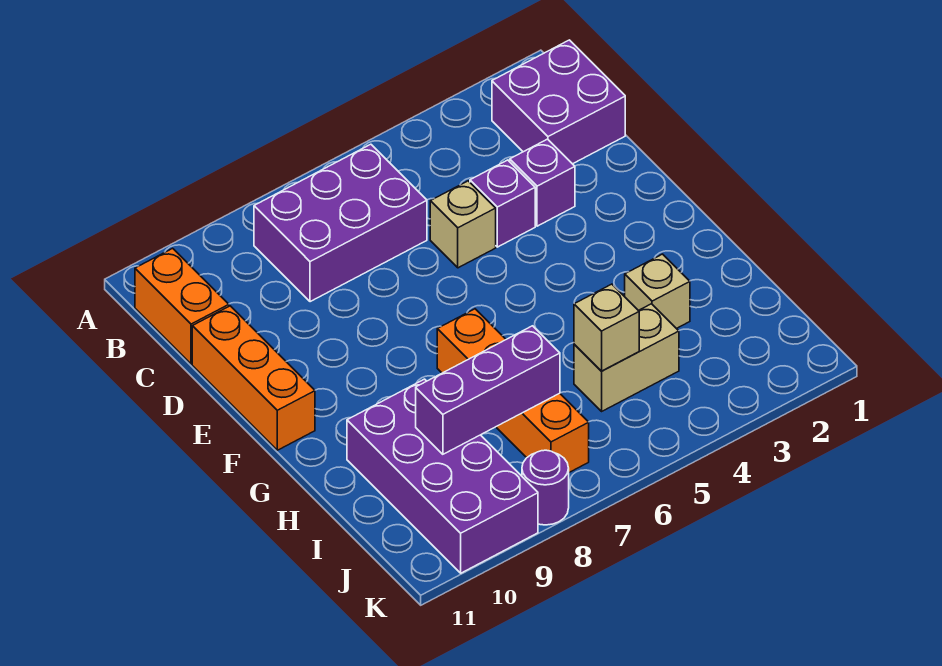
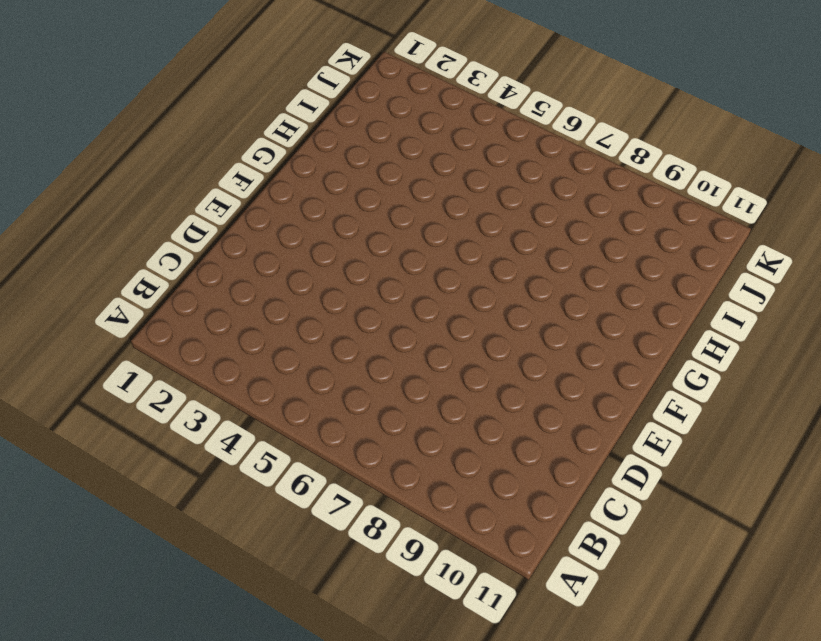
none -> purple brick B1:C2 level 1
none -> purple brick B6:C8 level 1
none -> orange brick B11:C11 level 1

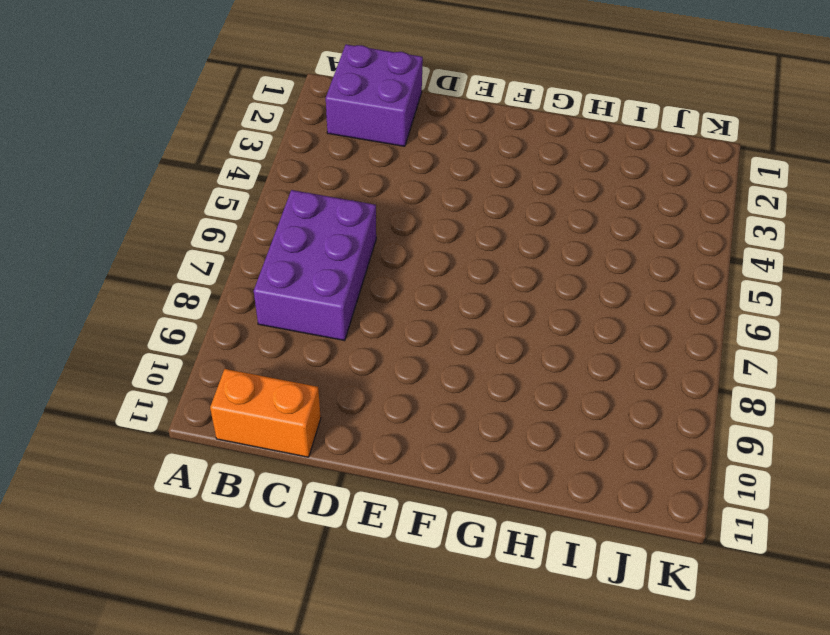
none -> purple brick D3 level 1
none -> purple brick D4 level 1
none -> tan brick D5 level 1

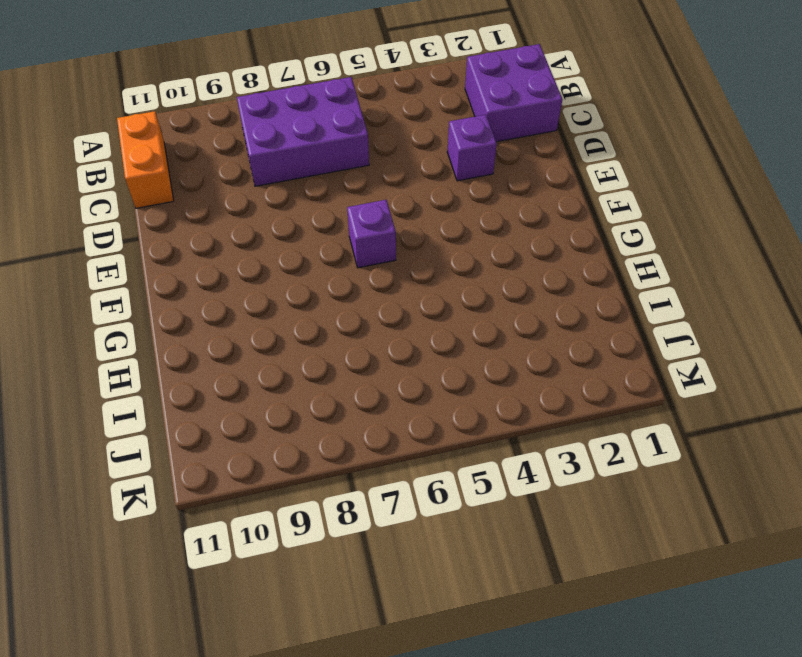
purple brick F6 level 1 -> purple brick D4 level 1
none -> tan brick D5 level 1
none -> orange brick D11:F11 level 1
none -> orange brick G7:J7 level 1

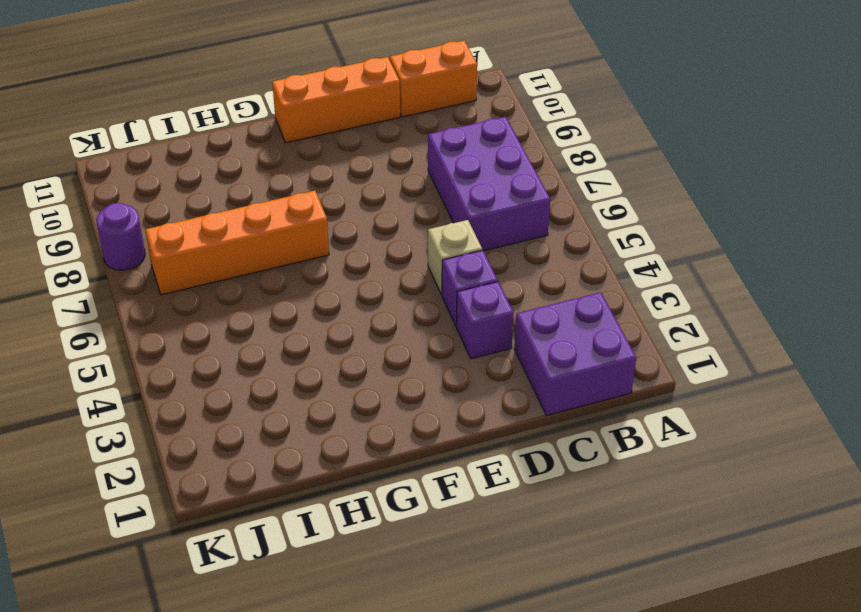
none -> tan brick H3 level 1
none -> purple brick H9:K10 level 1
none -> tan brick I4:I5 level 1

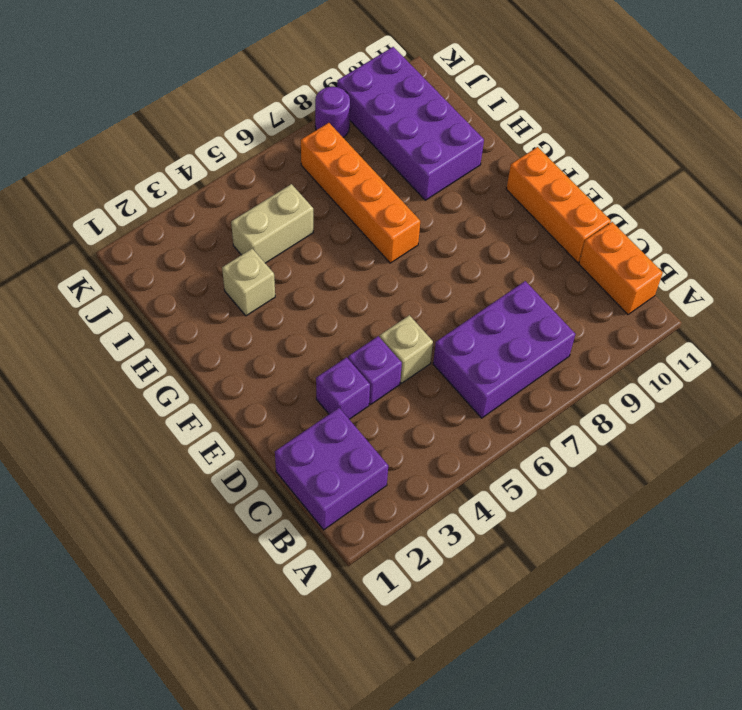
none -> tan brick I5 level 2
none -> purple brick I7:I9 level 2

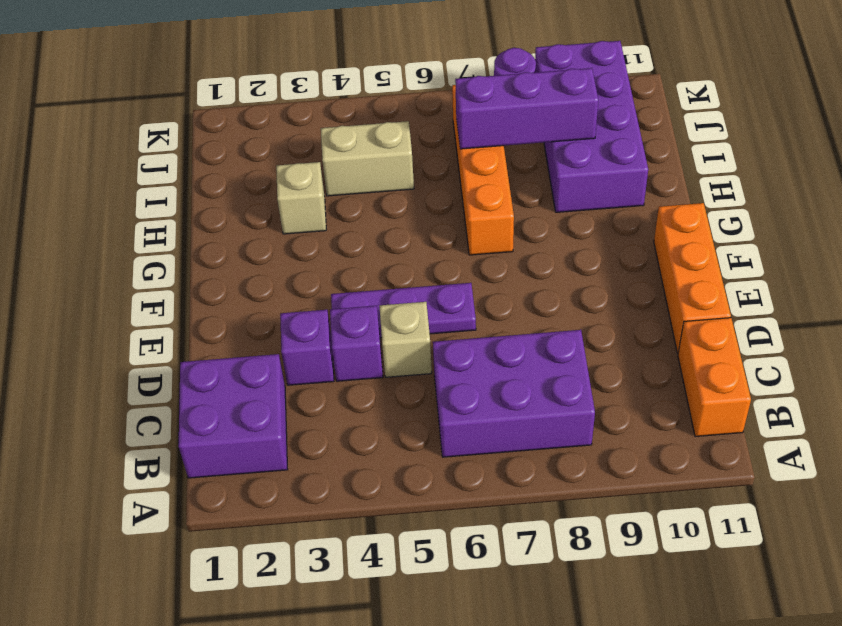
purple plate E4:E6 level 1 -> none
none -> tan brick I5 level 2

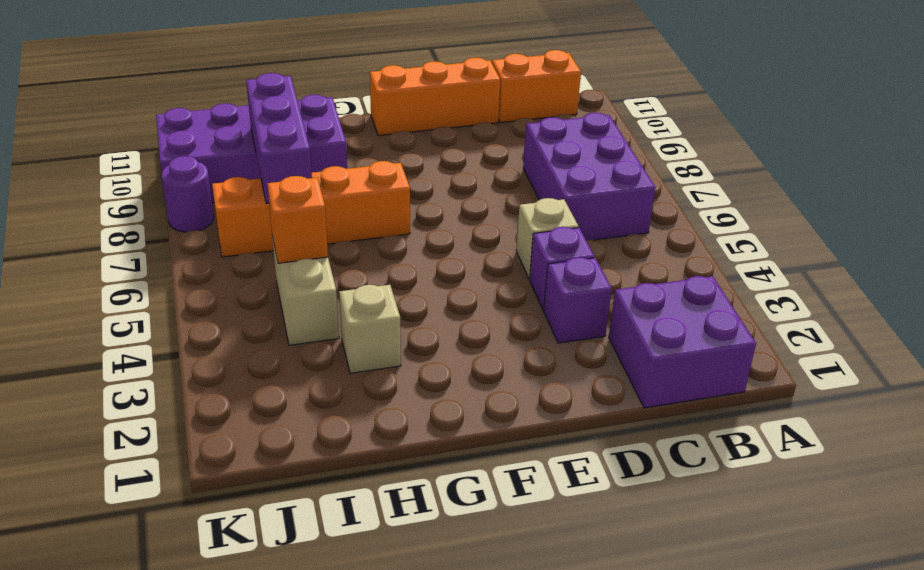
orange brick I5 level 2 -> tan brick I5 level 2

